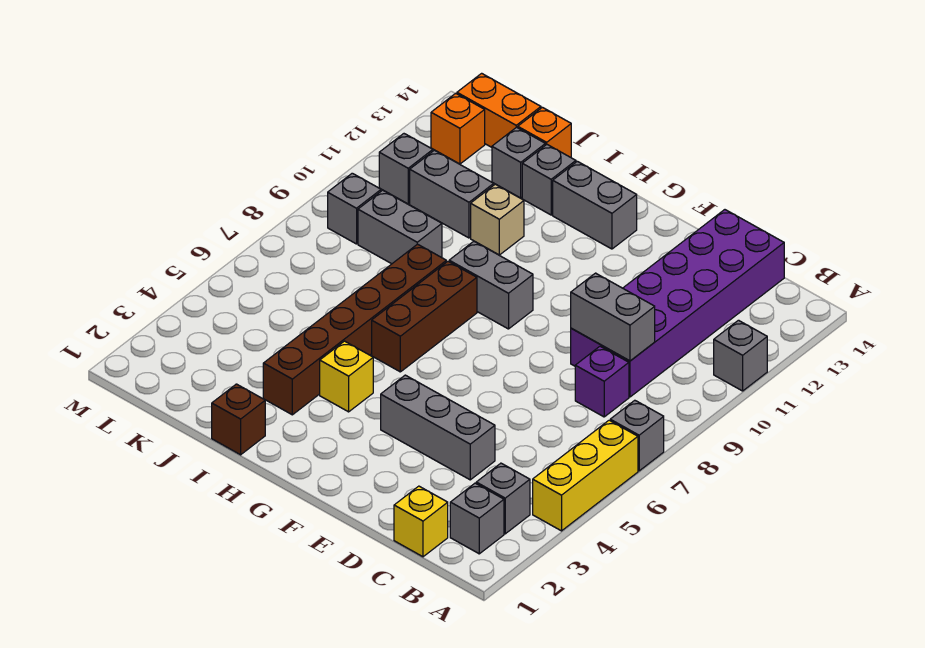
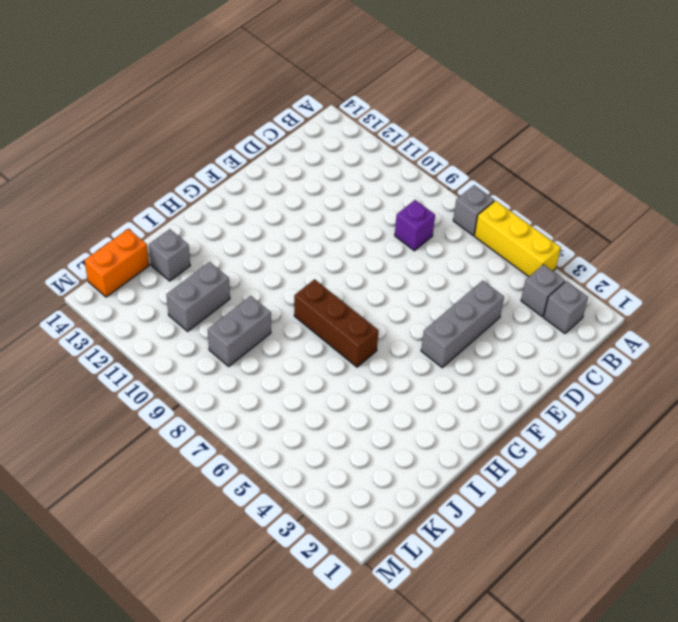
none -> grey brick A11 level 1
none -> yellow brick C1 level 1
none -> purple brick C9:D14 level 1

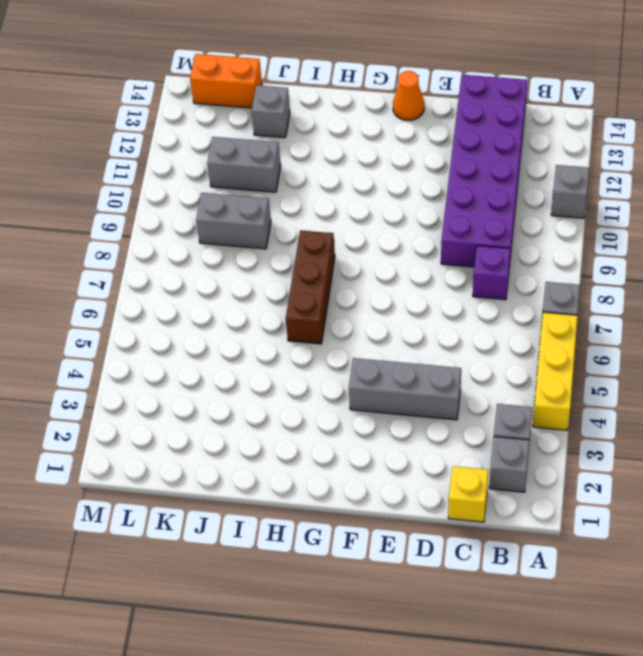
orange cone F14 level 1 -> none
none -> grey brick G9:H9 level 1
none -> grey brick G13:H13 level 1
none -> yellow brick H4 level 1

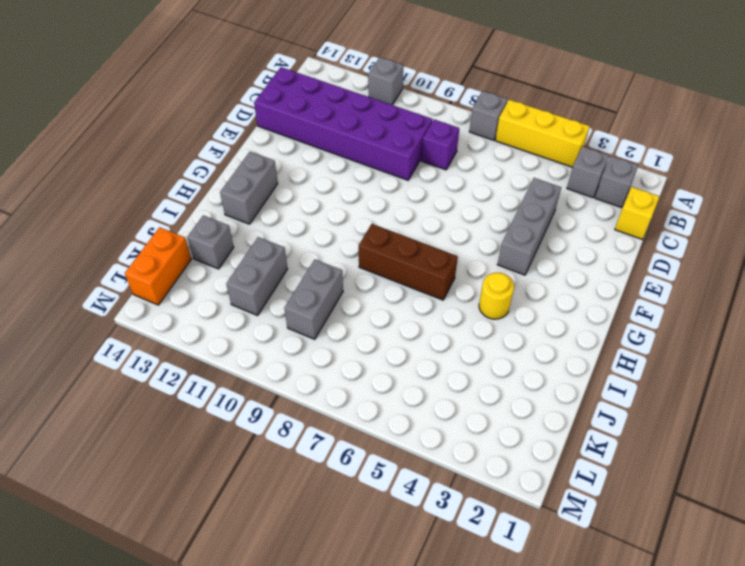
yellow round brick H4 level 1 -> yellow brick H4 level 1
none -> grey brick G9:H9 level 1
none -> brown brick I1 level 1
none -> brown brick I3:I8 level 1

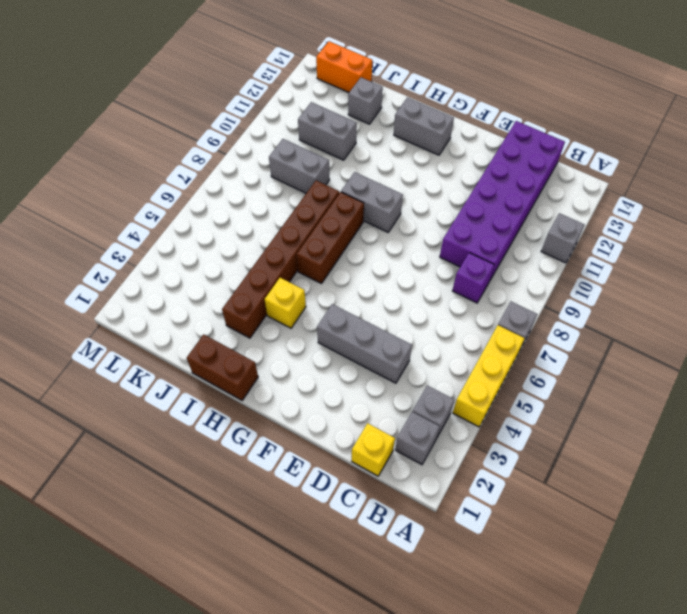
brown brick H1:I1 level 1 -> brown brick I1 level 1
none -> tan brick I11 level 1
none -> grey brick I13 level 1
none -> orange brick J14 level 1

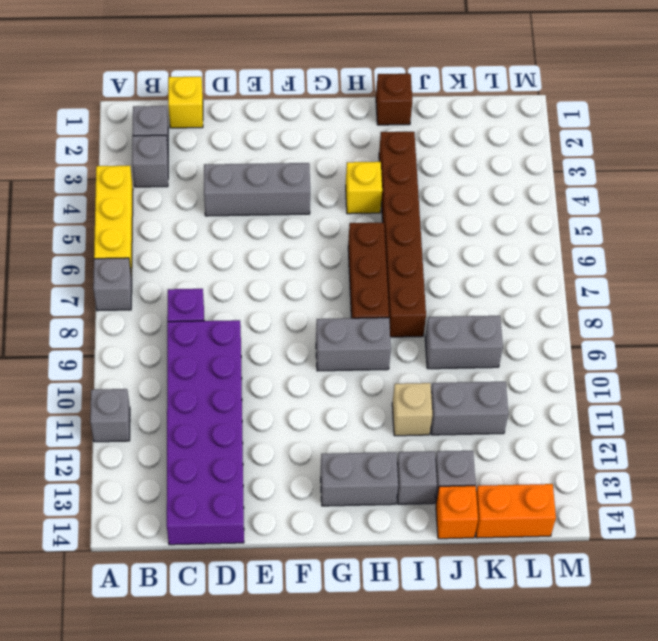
none -> grey brick L9 level 1
none -> grey brick L11 level 1
none -> orange brick L13 level 1

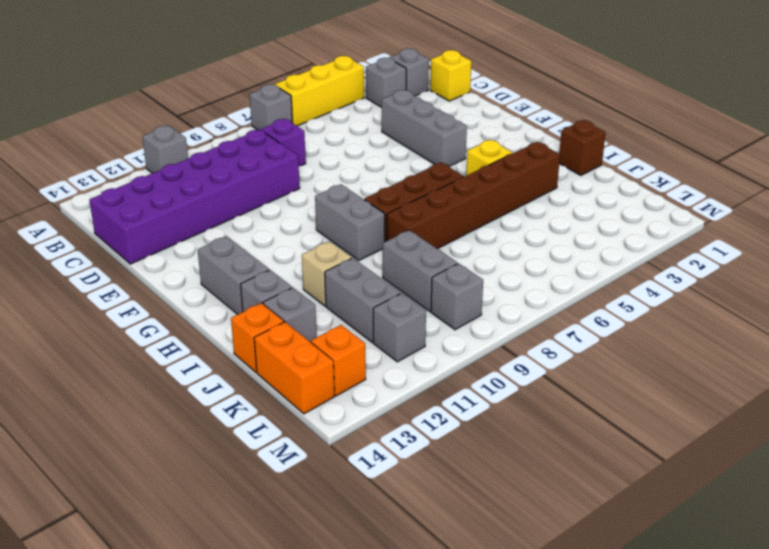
none -> grey brick C9:D9 level 2

